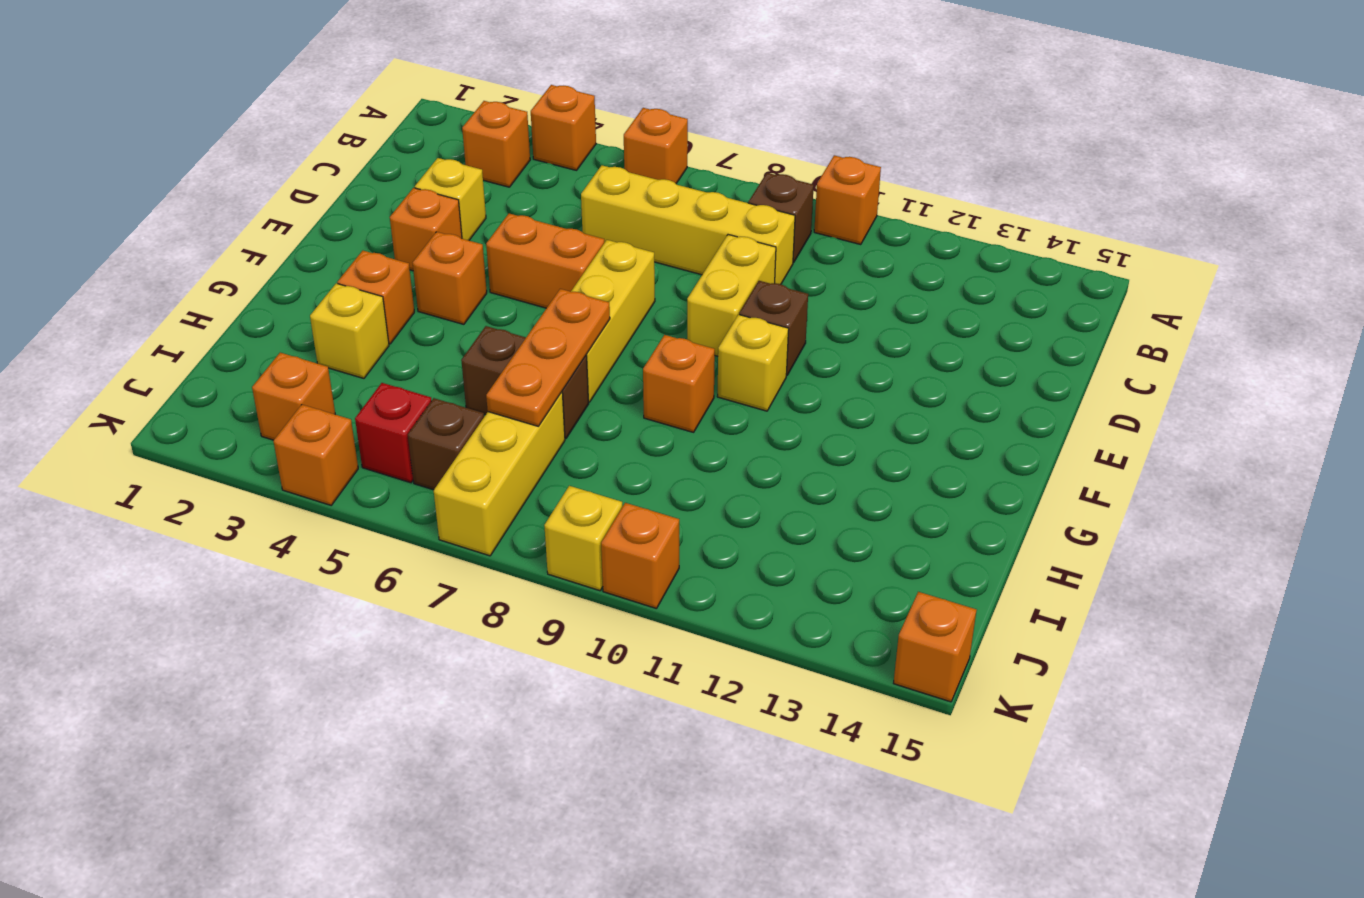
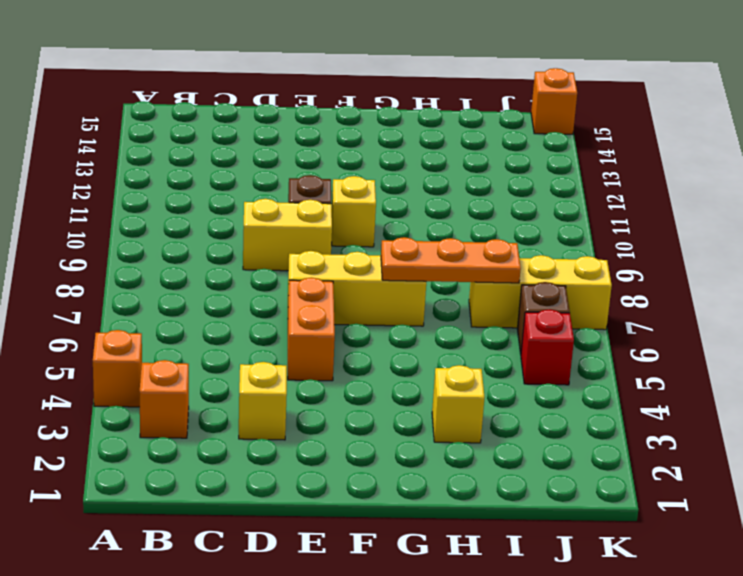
none -> orange brick A6 level 1
none -> orange brick A10 level 1
none -> brown brick B9 level 1

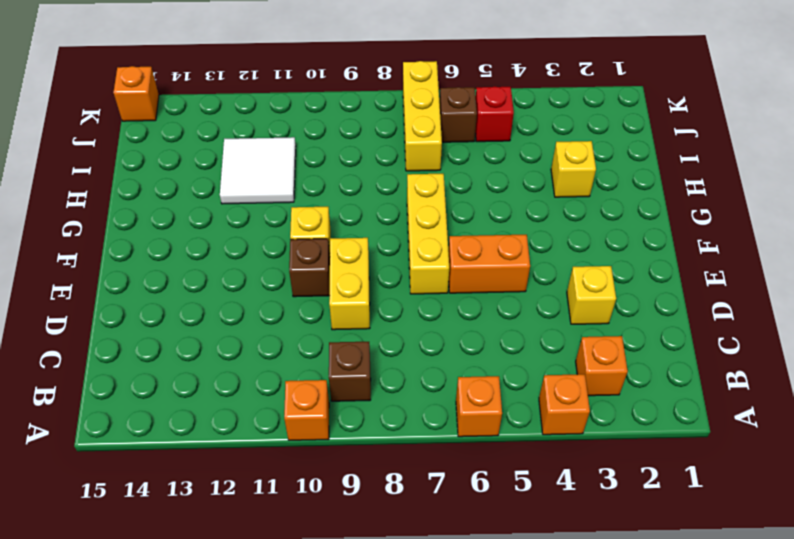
white tile H11:I12 level 1 -> none
none -> yellow brick C6:C9 level 1
none -> orange brick E3 level 1
none -> orange brick F4 level 1

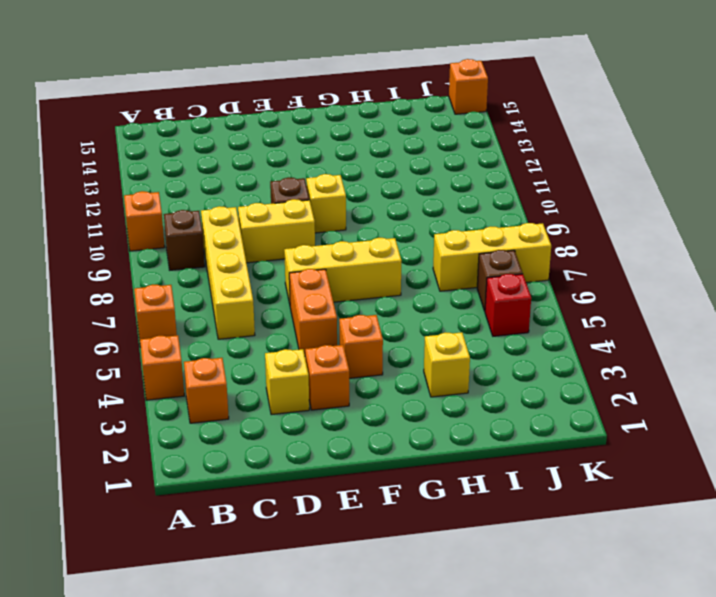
none -> orange brick G3 level 1
none -> orange brick G9 level 1
none -> brown brick H6:H7 level 1

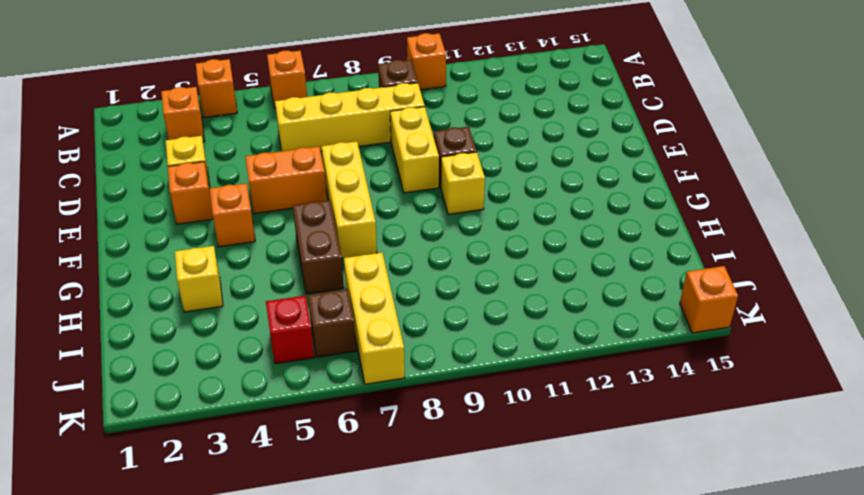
brown brick G6:H6 level 1 -> brown brick H6:H7 level 1
none -> orange brick G3 level 1
none -> orange brick G9 level 1
none -> orange brick J3 level 1

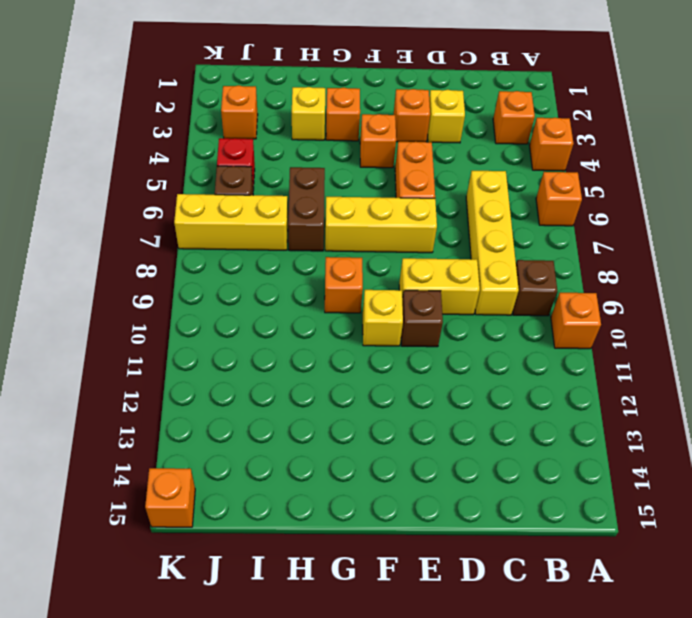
none -> orange brick K4 level 1
none -> yellow brick K9 level 1
none -> orange brick K10 level 1

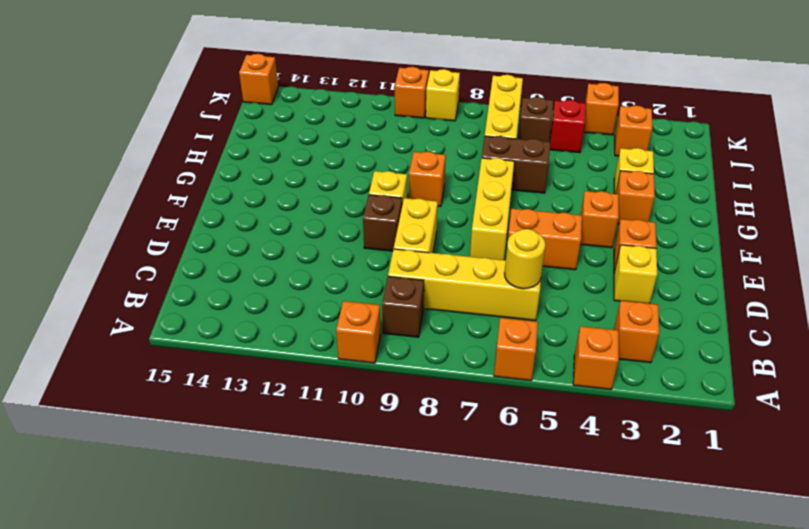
yellow round brick C6 level 2 -> none
none -> orange plate G7:I7 level 2

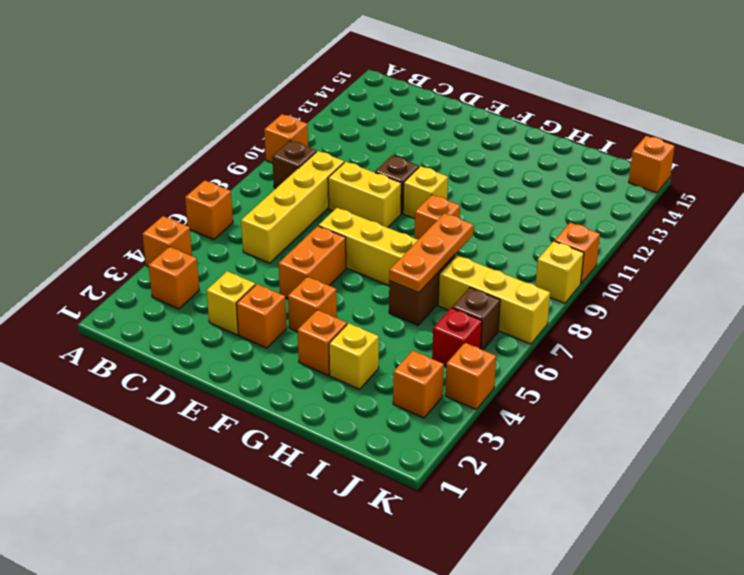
orange plate H6:H8 level 2 -> orange plate G7:I7 level 2

